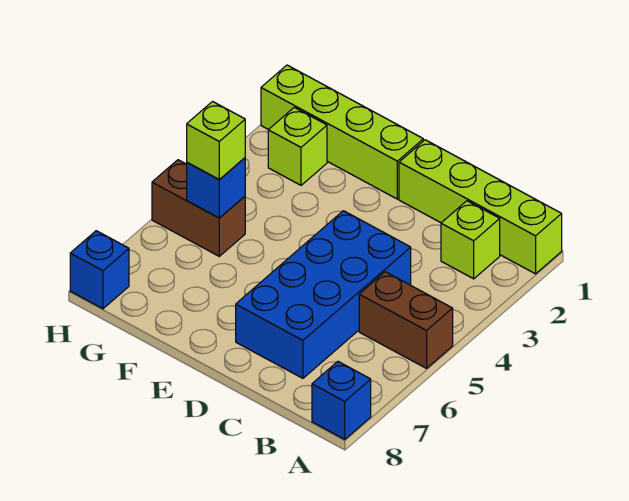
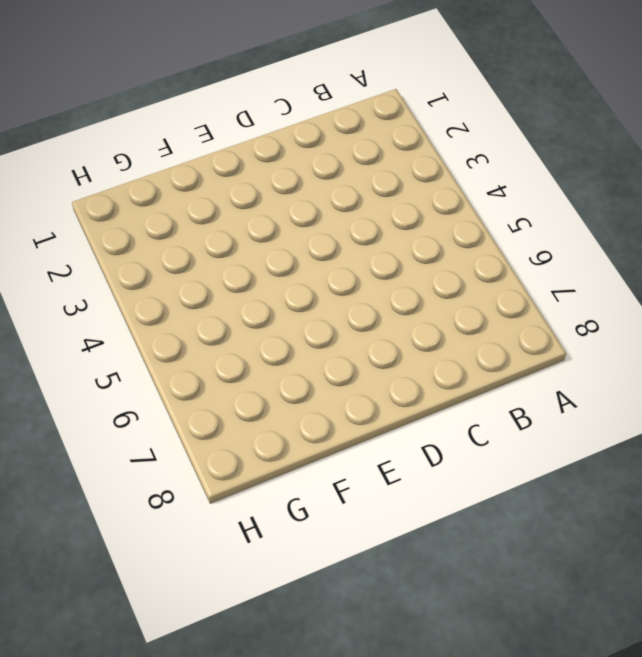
none -> lime brick A1:D1 level 1
none -> brown brick A5:B5 level 1

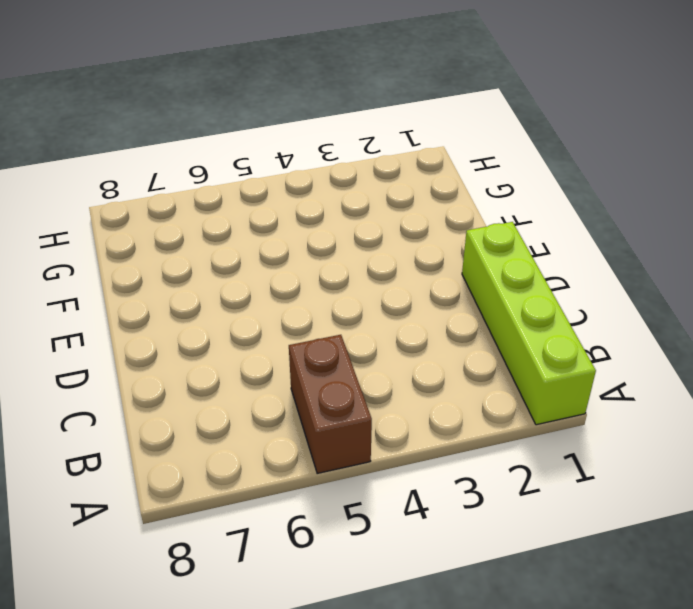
none -> blue brick A8 level 1
none -> lime brick B2 level 1

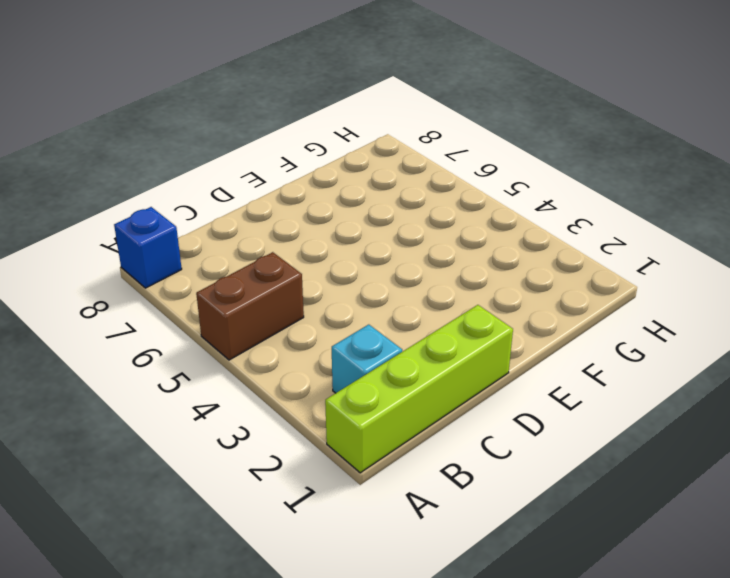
cyan brick B2 level 1 -> lime brick B2 level 1
none -> blue brick C4:D7 level 1
none -> lime brick E1:H1 level 1

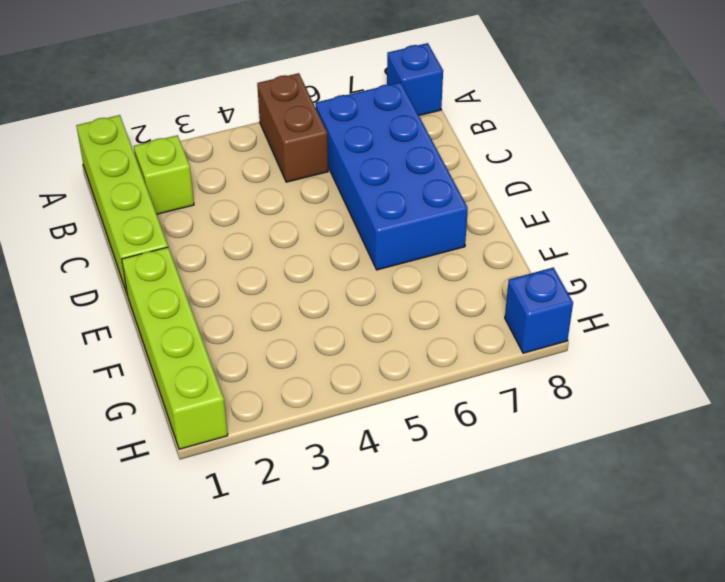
blue brick B6:E7 level 1 -> blue brick C4:D7 level 1
none -> lime brick G2 level 1
none -> brown brick G5:H5 level 1

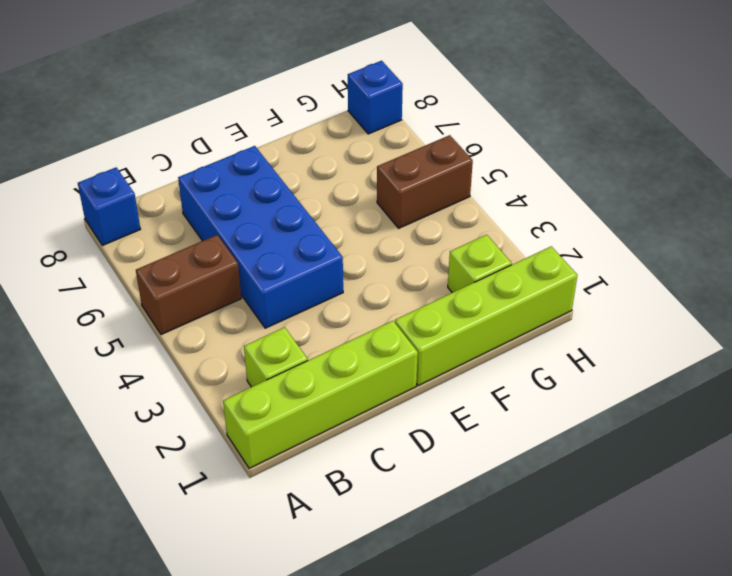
none -> blue brick G5 level 2
none -> lime brick G5 level 3

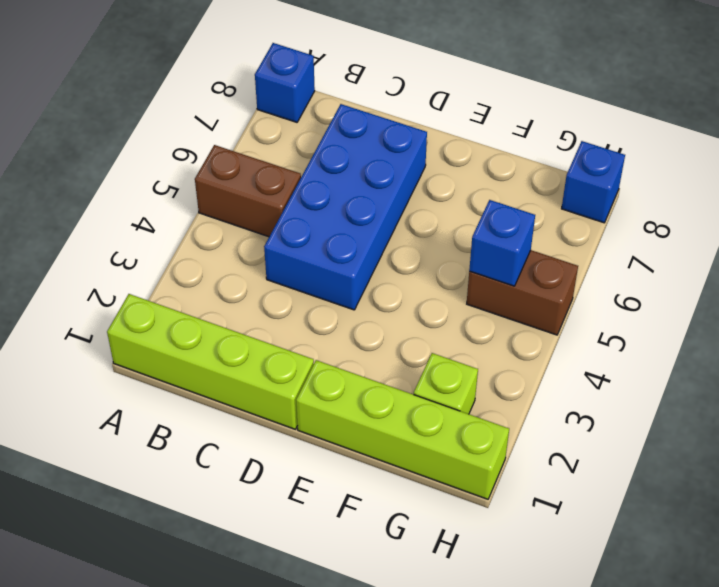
none -> lime brick B2 level 1
none -> lime brick G5 level 3

